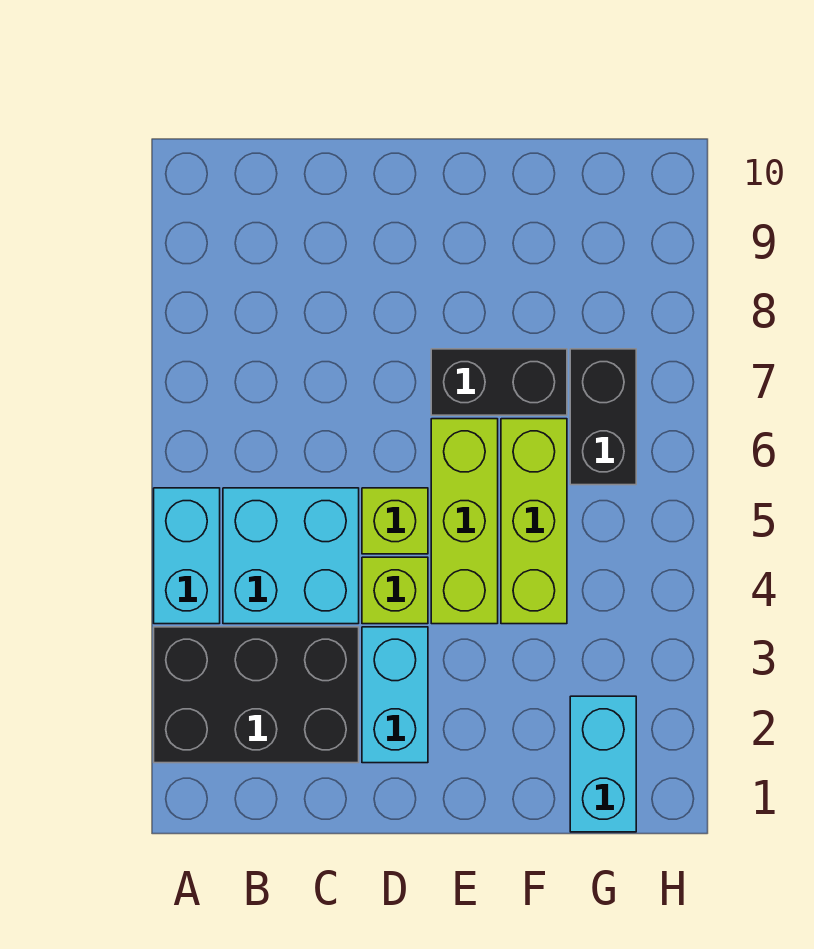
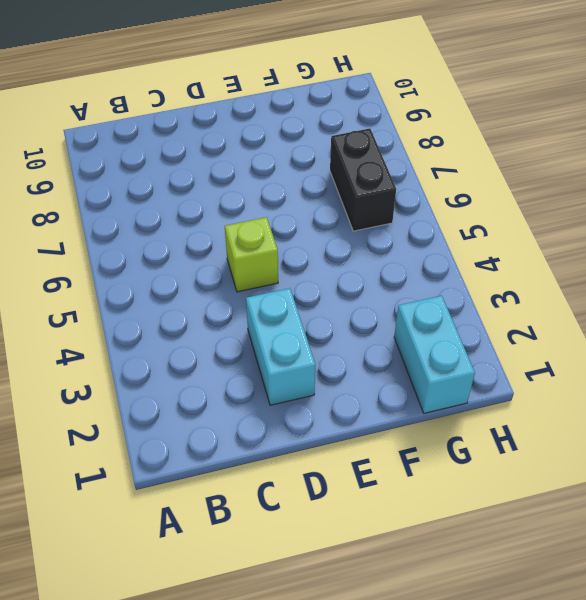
none -> black brick A2:C3 level 1
none -> cyan brick A4:A5 level 1

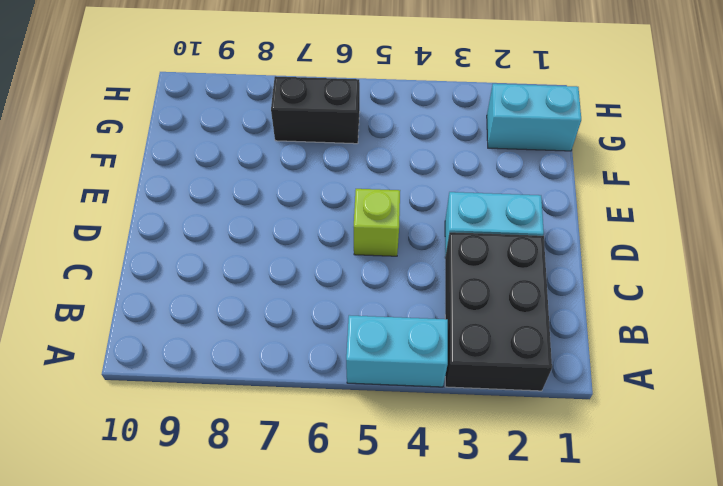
none -> cyan brick B4:C5 level 1
none -> lime brick D4 level 1

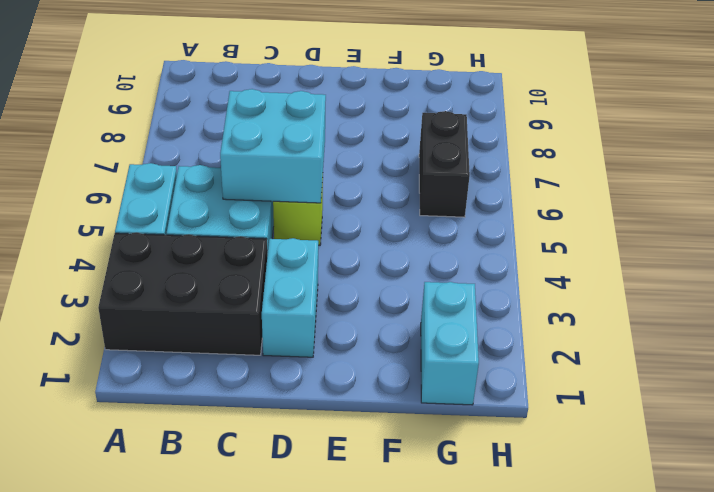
cyan brick C5:D6 level 2 -> none
none -> lime brick D4 level 1
none -> lime brick E4:E6 level 1

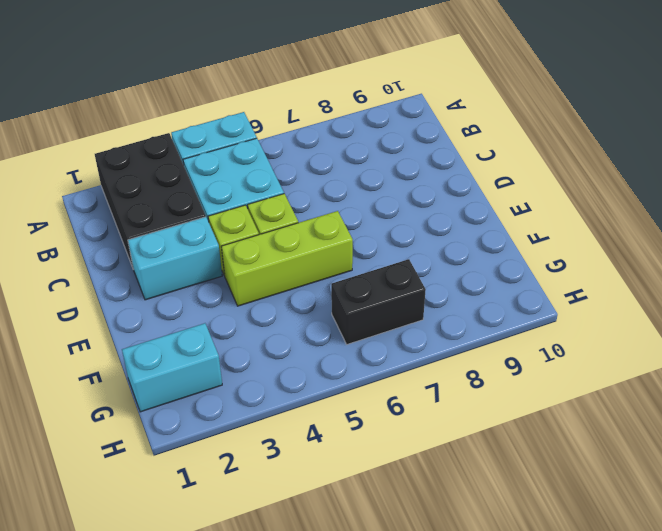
none -> black brick E7:F7 level 1
none -> lime brick F4:F6 level 1

